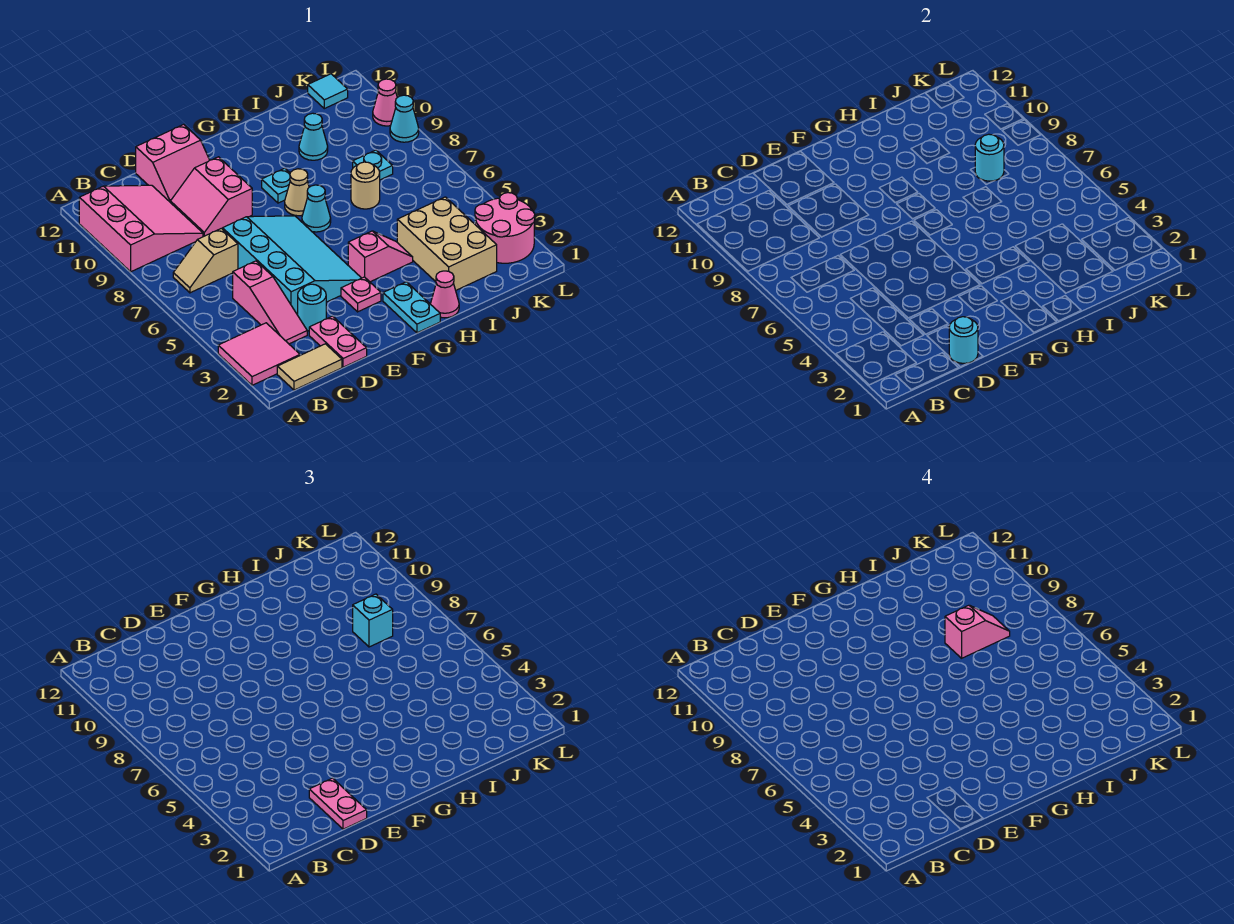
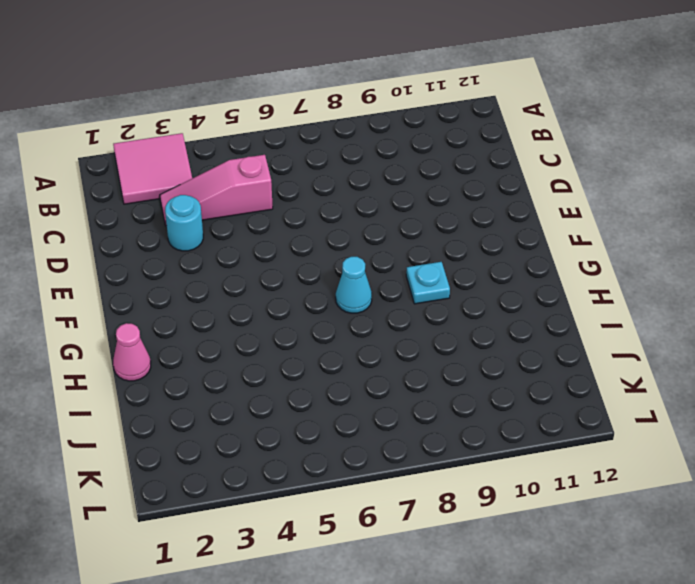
none -> pink slope A9:C11 level 1 top A
none -> tan tile B1:C1 level 1
none -> tan slope B7:C7 level 1 top C
none -> pink plate D1:D2 level 1

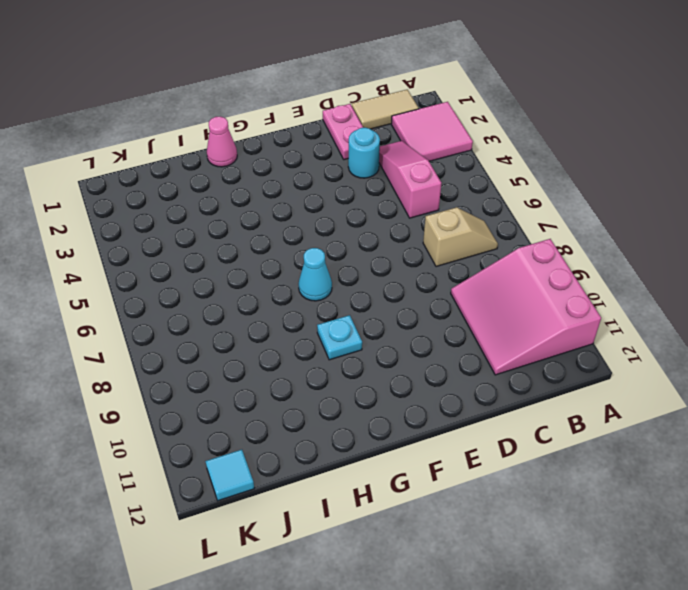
none -> cyan slope D4:F7 level 1 top D
none -> pink slope D9:E10 level 1 top E
none -> pink slope D11:E12 level 1 top 12
none -> pink plate F3 level 1

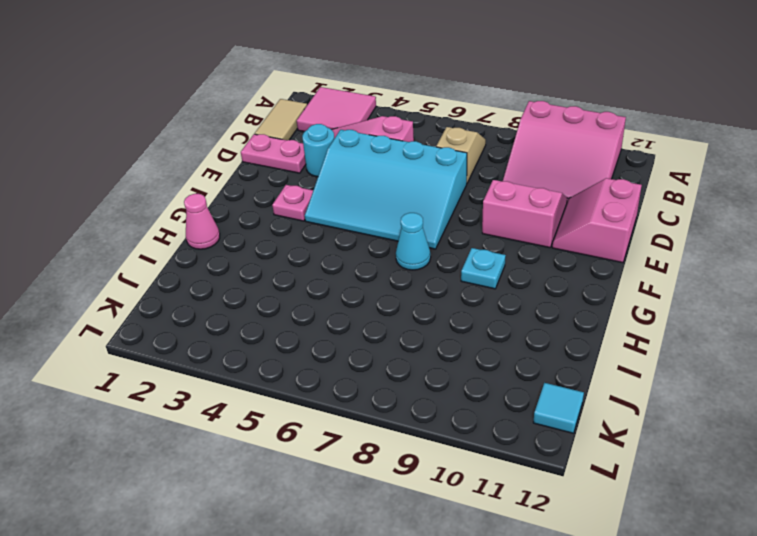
none -> cyan plate G1:G2 level 1
none -> pink slope G4:H4 level 1 top G
none -> tan cone G8 level 1
none -> tan brick I2:J4 level 1

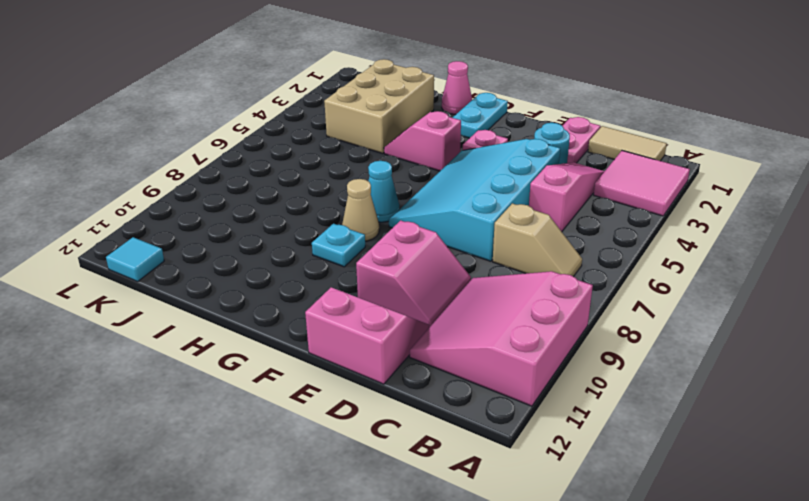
none -> tan round brick I7 level 1
none -> cyan cone I10 level 1
none -> cyan plate J8 level 1
none -> pink round brick K2:L3 level 1

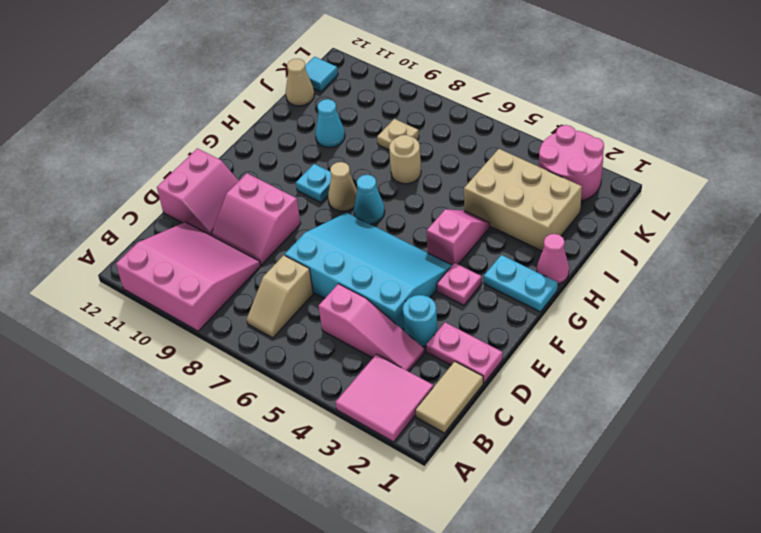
tan plate J8 level 1 -> cyan plate J8 level 1
tan cone J12 level 1 -> none
none -> cyan cone L9 level 1
none -> pink cone L10 level 1
none -> cyan round brick D1 level 2
none -> cyan round brick J8 level 2

